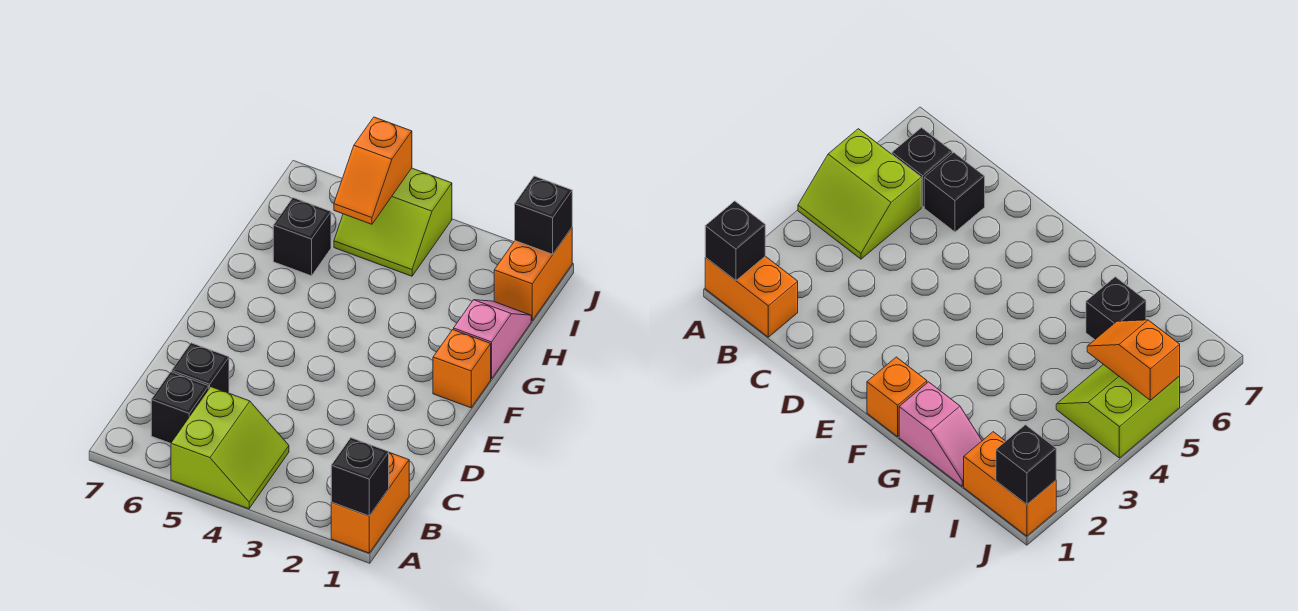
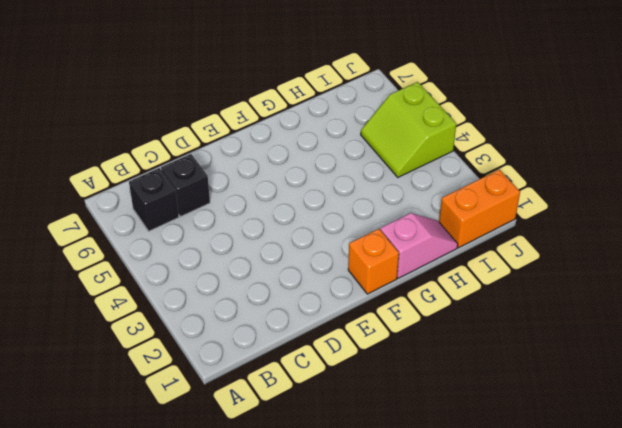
none -> orange brick A1:B1 level 1
none -> lime slope A4:B5 level 1 top 5
none -> black brick H6 level 1

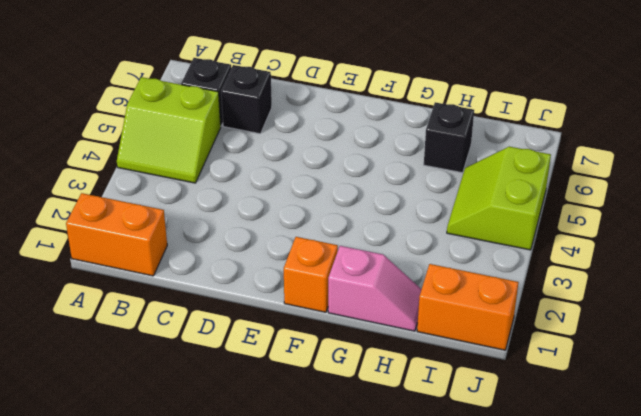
none -> black brick A1 level 2
none -> orange slope I5:J5 level 2 top J
none -> black brick J1 level 2

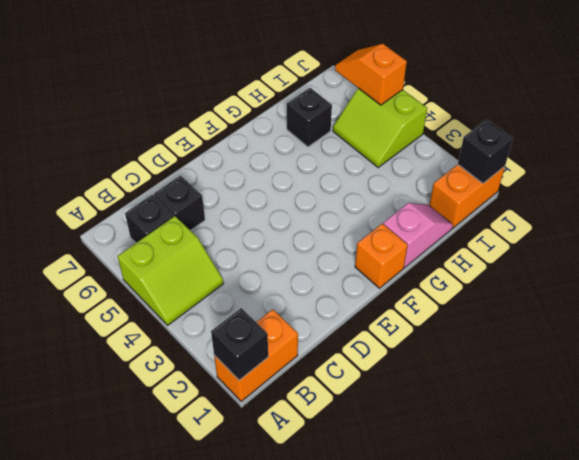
orange slope J5:J6 level 2 top 5 -> orange slope I5:J5 level 2 top J

